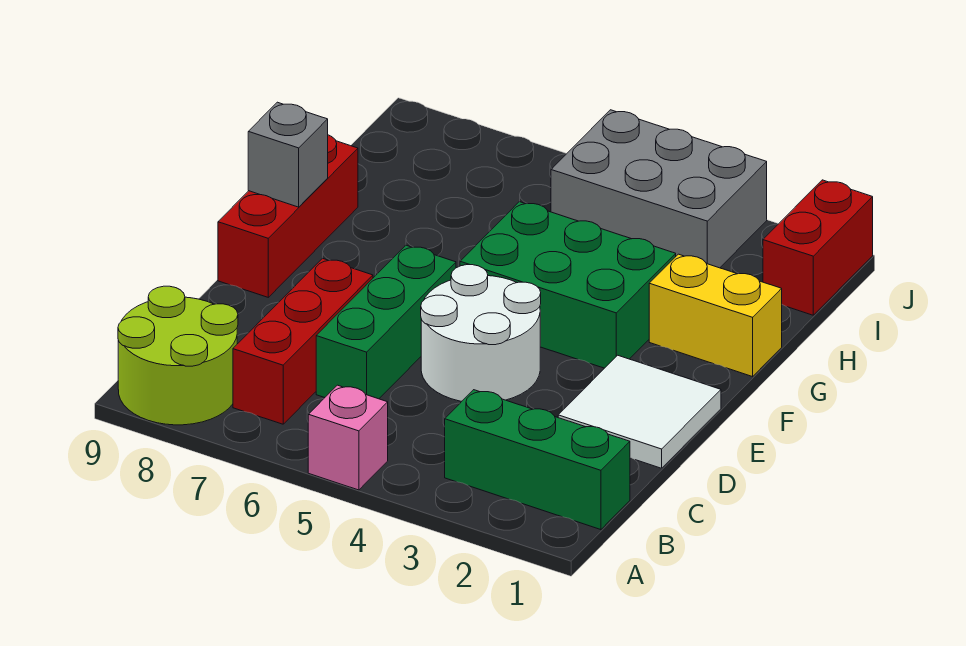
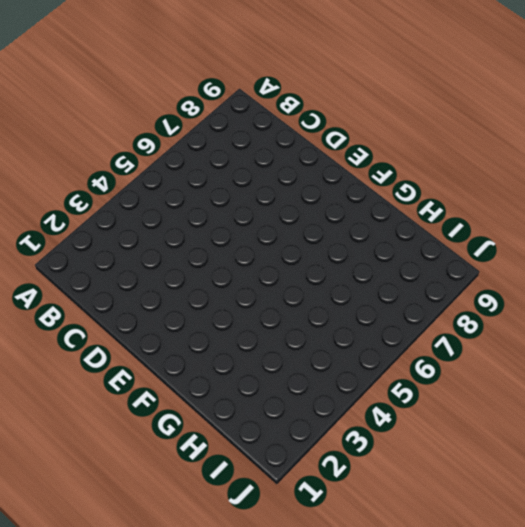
none -> pink brick A5 level 1
none -> lime round brick A8:B9 level 1
none -> green brick B1:B3 level 1

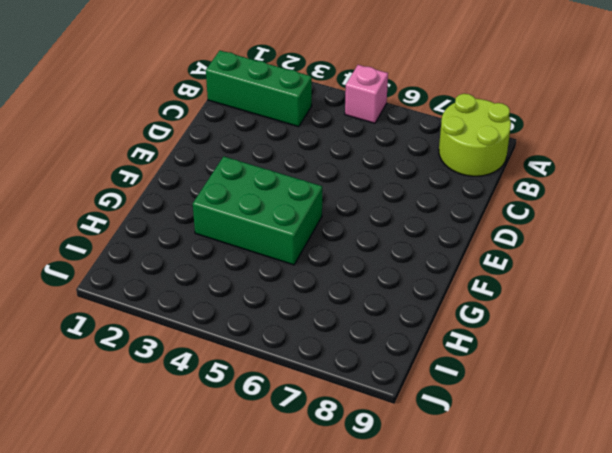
none -> red brick B7:D7 level 1
none -> green brick C6:E6 level 1
none -> white tile D1:E2 level 1

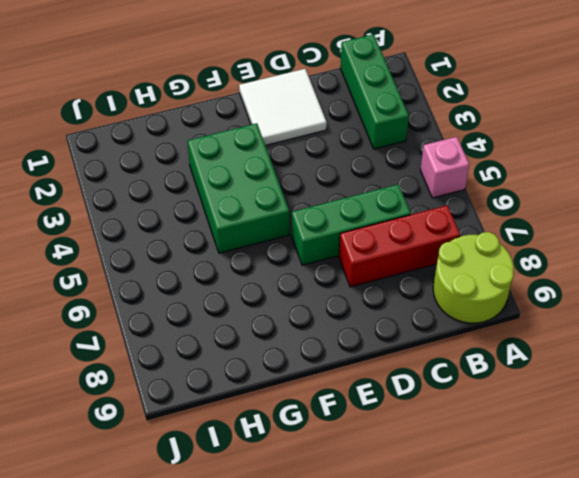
none -> white round brick D4:E5 level 1
none -> red brick E9:G9 level 1
none -> yellow brick G1:G2 level 1

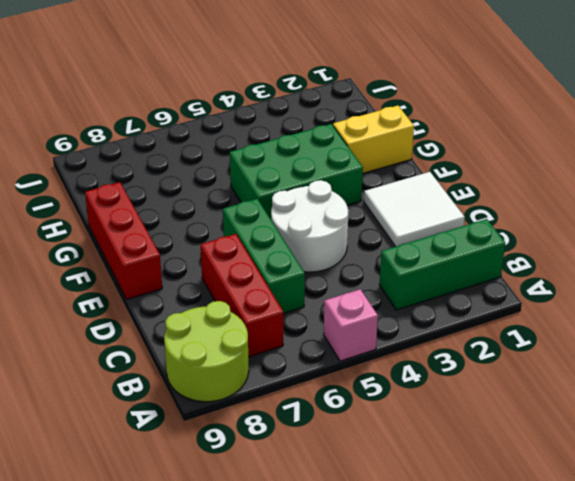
none -> red brick I1:J1 level 1
none -> grey brick I3:J5 level 1
none -> grey brick F9 level 2

